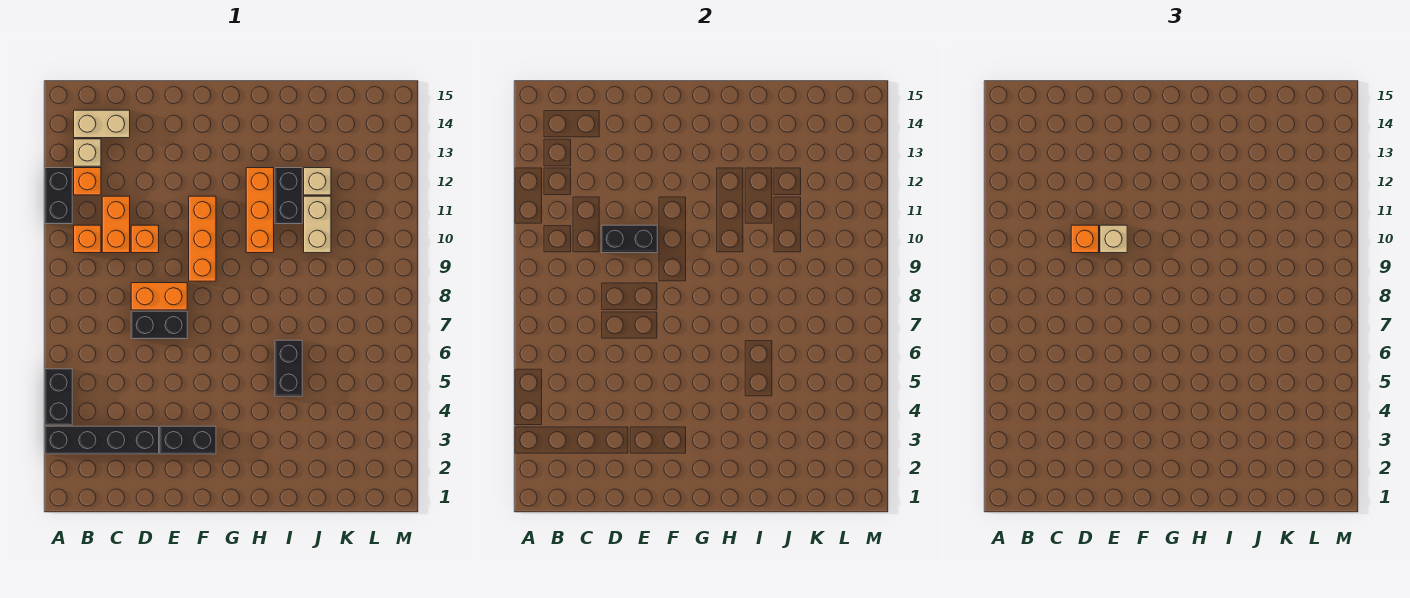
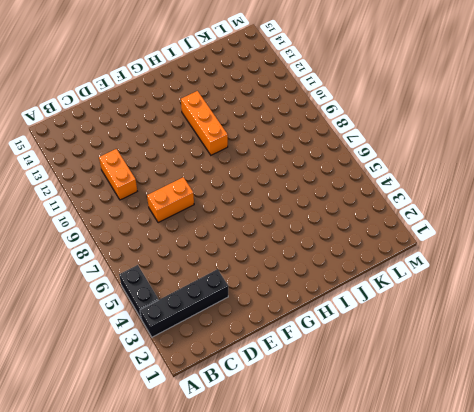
none -> black brick A11:A12 level 1
none -> orange brick B10 level 1
none -> orange brick B12 level 1

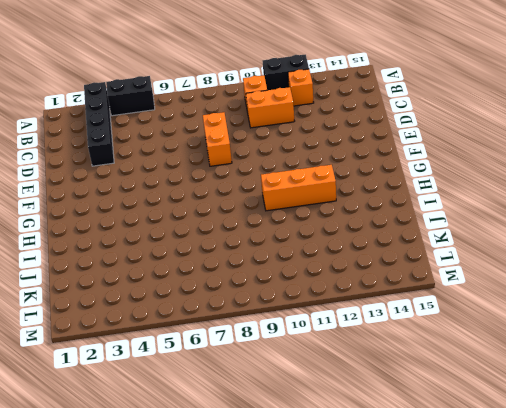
none -> tan brick B13 level 1
none -> tan brick B14:C14 level 1
none -> black brick D7:E7 level 1

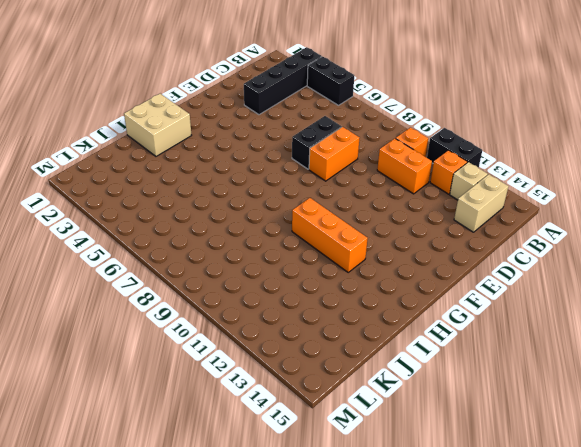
tan brick H1:I2 level 1 -> none
none -> orange brick D10 level 1
none -> black brick E3:F3 level 1
none -> orange brick F9:F11 level 1

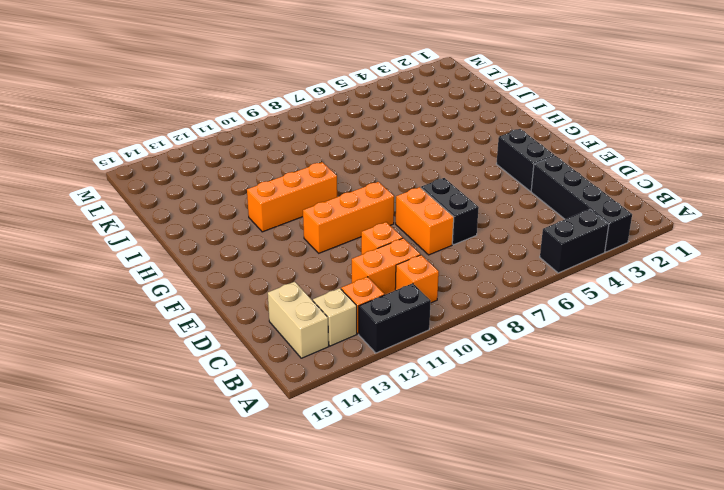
none -> black brick I5:I6 level 1
none -> black brick I11:I12 level 1
none -> tan brick J10:J11 level 1

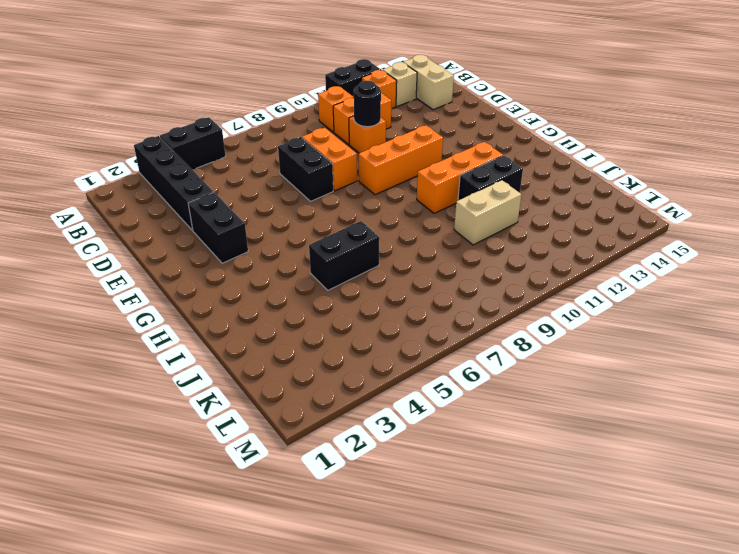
black round brick D10 level 2 -> black brick D10:E10 level 2
none -> tan brick J12 level 1
none -> orange brick D10 level 3
none -> tan brick E10 level 3

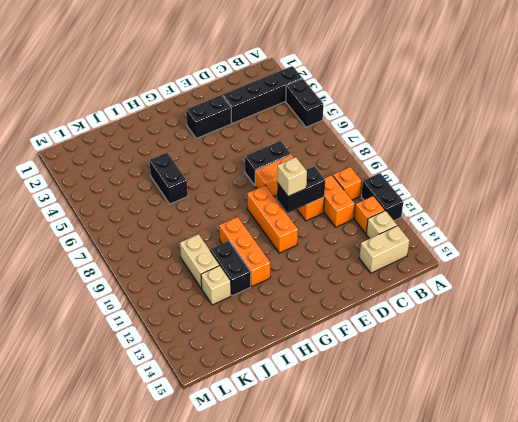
none -> orange brick D10 level 3

